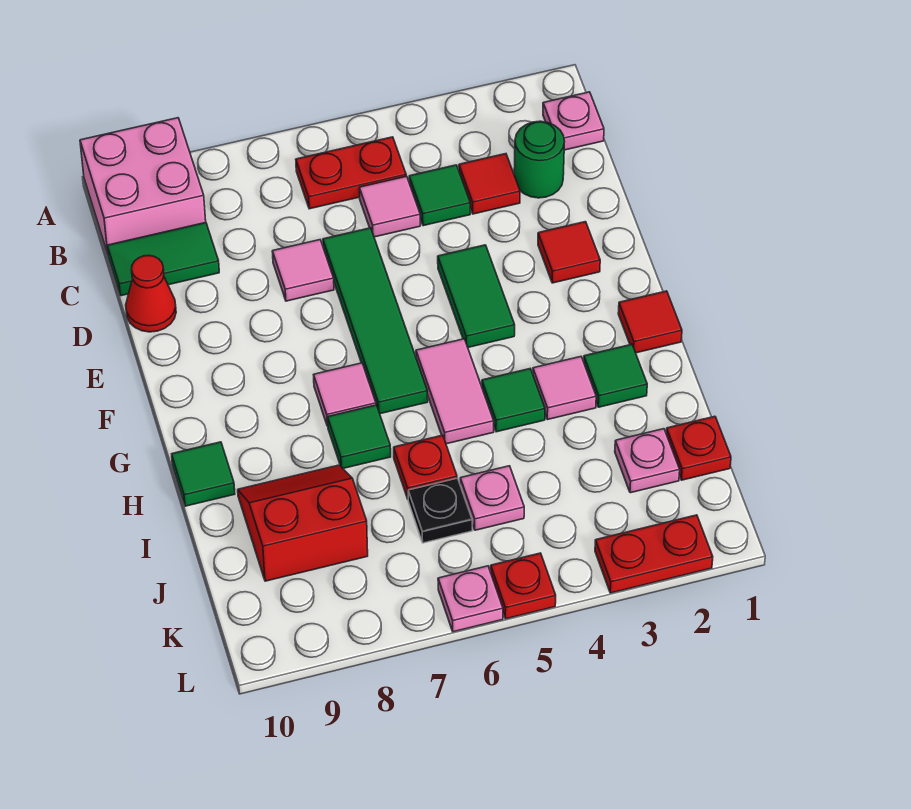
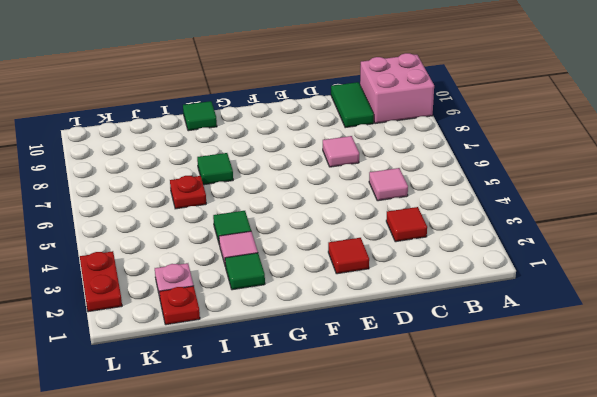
none -> pink plate B1 level 1
none -> red plate B5:B6 level 1
none -> green round brick C2 level 1
none -> green tile C4 level 1

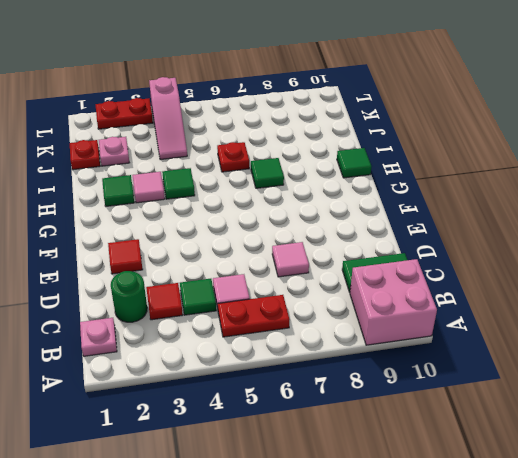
pink slope J4:L4 level 1 top L -> none
none -> green tile D6:G6 level 1
none -> red cone D10 level 1
none -> green tile E4:F4 level 1
none -> red tile G1 level 1

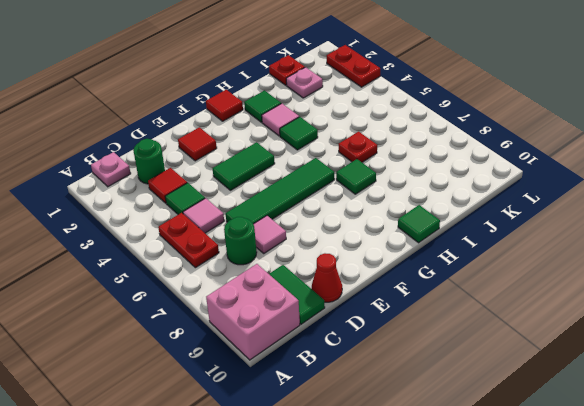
green round brick C7 level 1 -> none
none -> pink tile G5:H5 level 1
none -> pink tile G7 level 1
none -> red slope I8:J9 level 1 top J
none -> pink plate J5 level 1

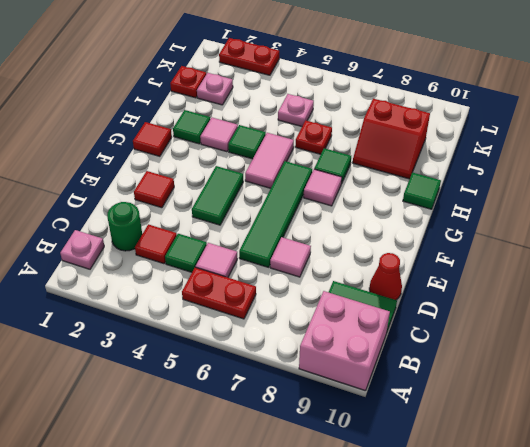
none -> black plate J6 level 1
none -> red plate L5 level 1
none -> pink plate L6 level 1

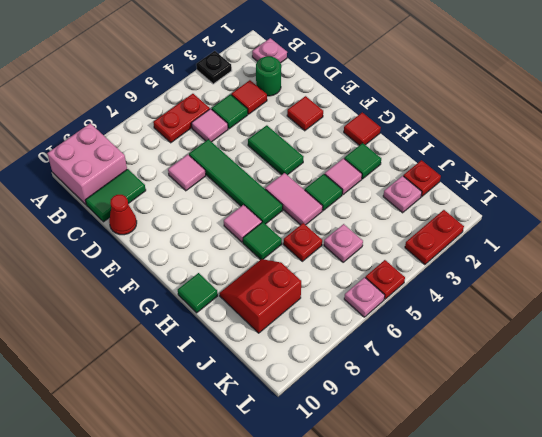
black plate A3 level 1 -> black plate J6 level 1

